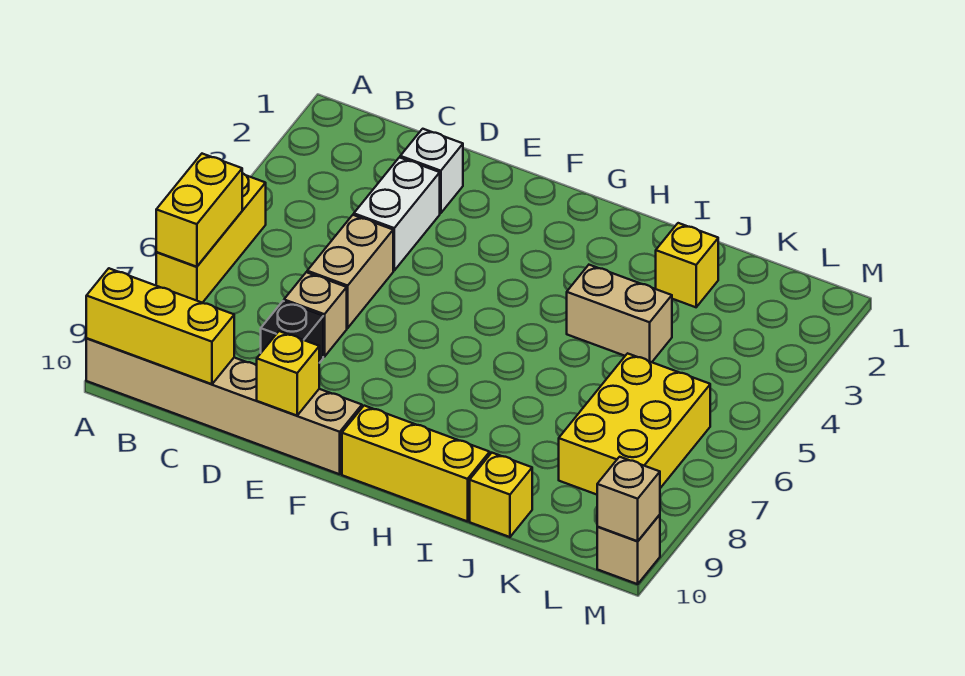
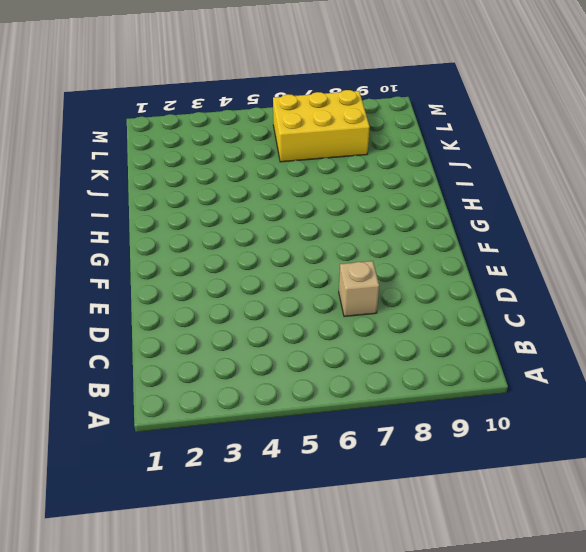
none -> yellow brick A5:A7 level 1
none -> tan brick A10:F10 level 1
none -> white brick D2 level 1

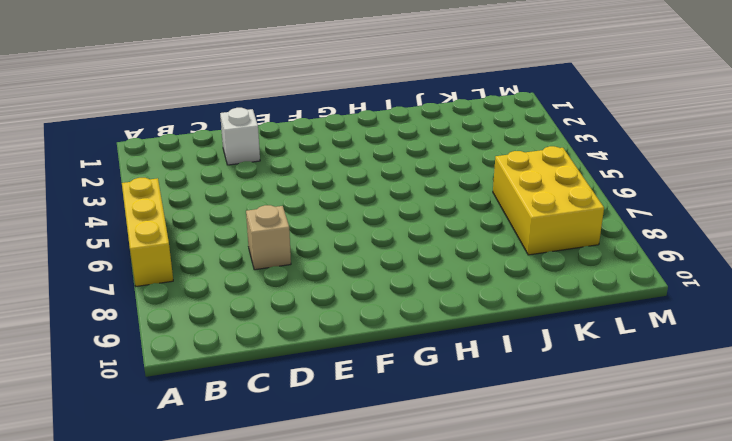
none -> tan brick A10:F10 level 1
none -> white brick D3:D4 level 1
none -> tan brick D5:D6 level 1

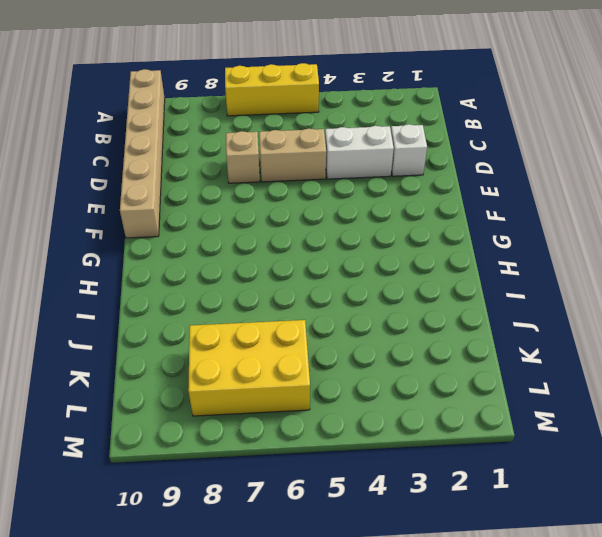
none -> black brick D8 level 1
none -> yellow brick G10:I10 level 1
none -> tan brick I4:J4 level 1

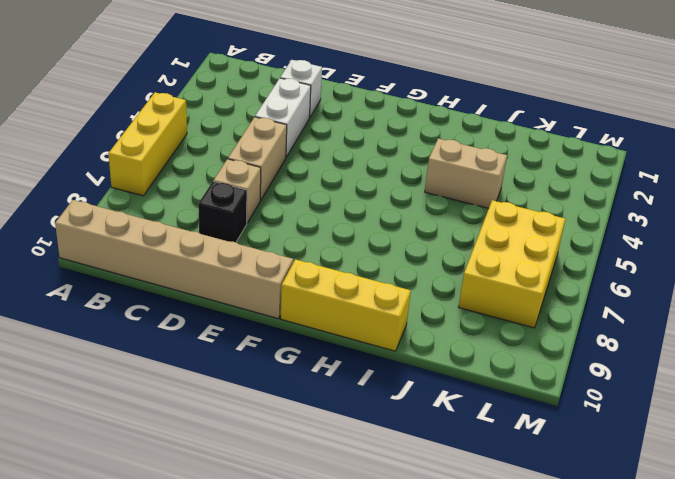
none -> yellow brick J2 level 1
none -> yellow brick J10 level 1
none -> tan brick M10 level 1

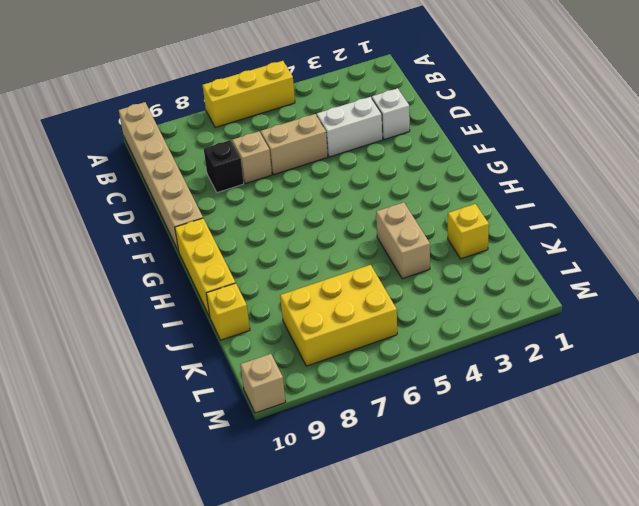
none -> yellow brick A6:A7 level 2
none -> yellow brick A10:C10 level 2
none -> yellow brick E10 level 2

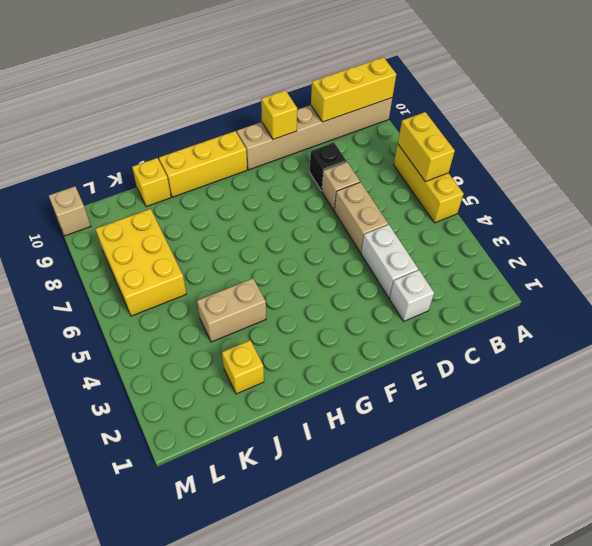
none -> tan brick M10 level 2

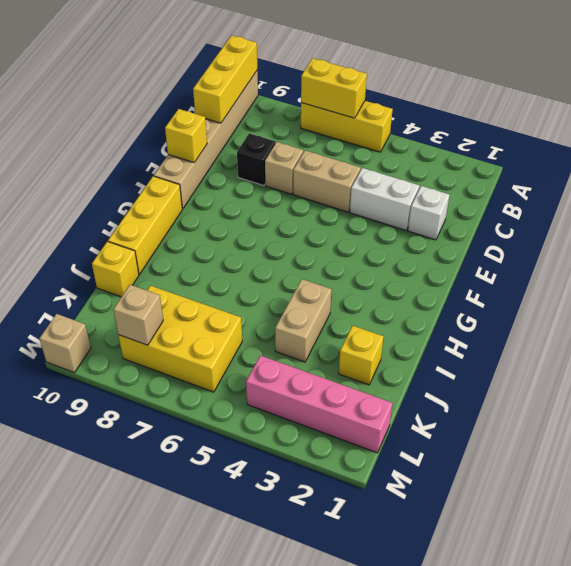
pink brick L1:L4 level 1 -> none
tan brick L8 level 2 -> tan brick M10 level 2

